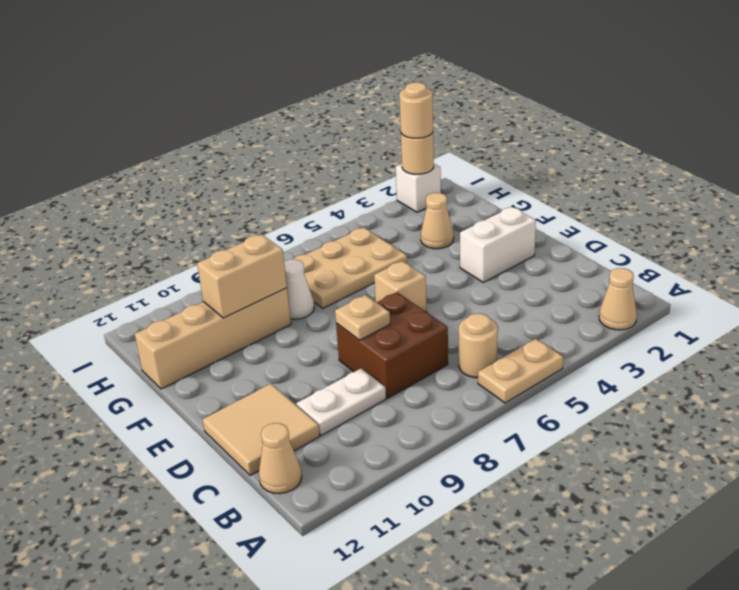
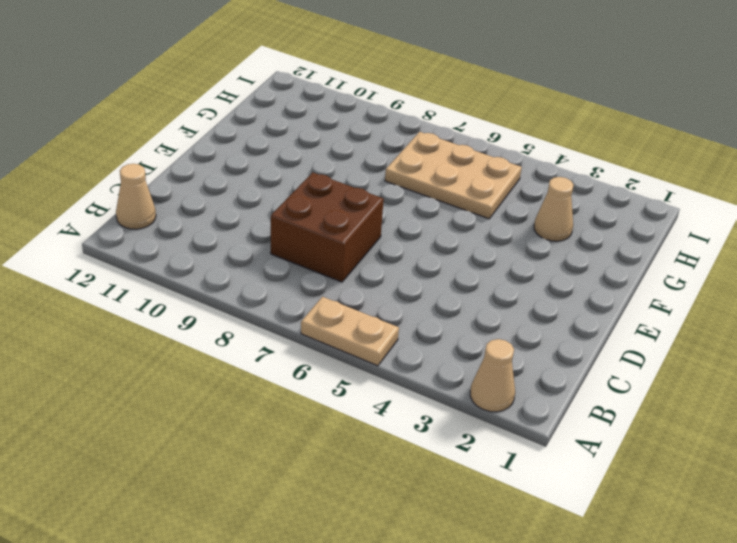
none -> tan round brick B6 level 1
none -> white plate C9:C10 level 1
none -> tan tile C11:D12 level 1

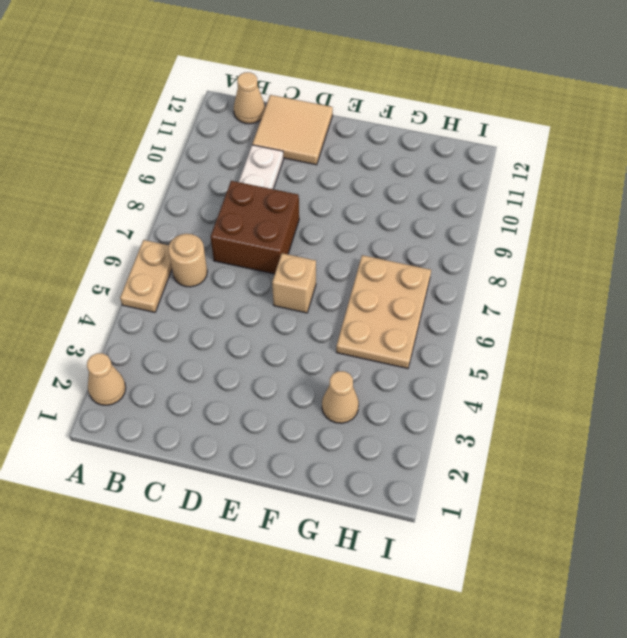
none -> white brick E2:E3 level 1
none -> white cone G8 level 1
none -> tan brick G9:G12 level 1

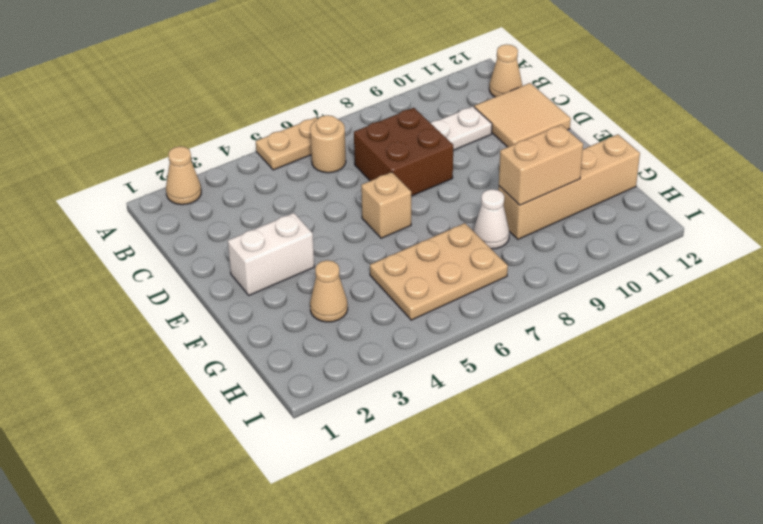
none -> white brick I2 level 1
none -> tan plate D8 level 2
none -> tan round brick I2 level 2

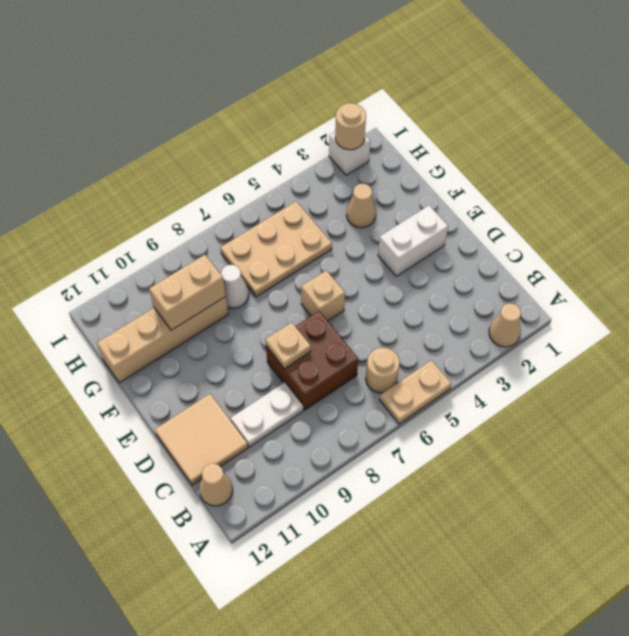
none -> tan round brick I2 level 3

